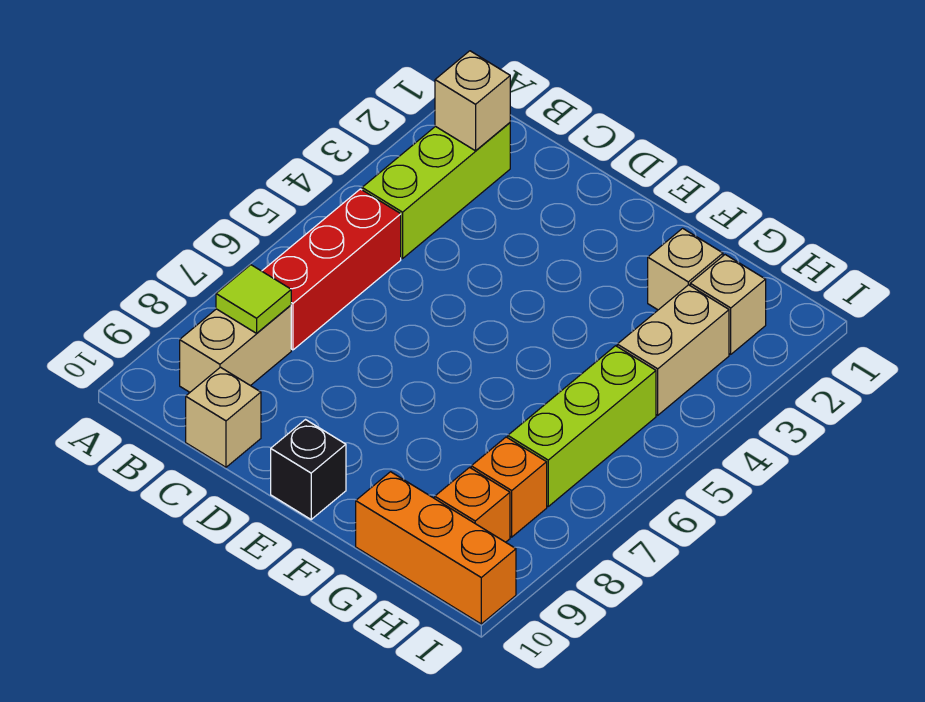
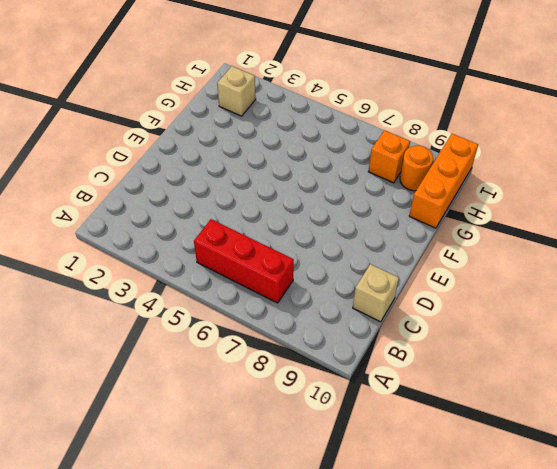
orange round brick H9 level 1 -> orange brick H9 level 1
none -> lime brick B2:B4 level 1
none -> tan brick B8:B9 level 1
none -> black brick E10 level 1

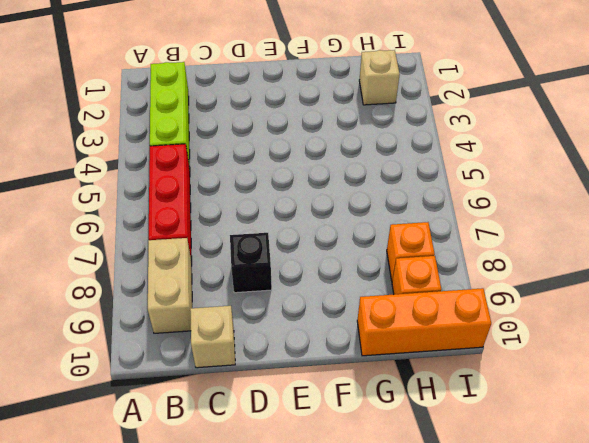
black brick D8 level 1 -> black brick E10 level 1
none -> tan brick G2 level 1
none -> tan brick H3:H4 level 1
none -> lime brick H5:H7 level 1

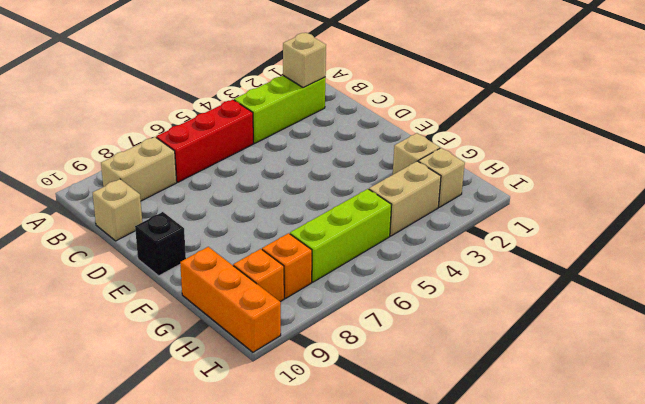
none -> lime tile B8 level 2

